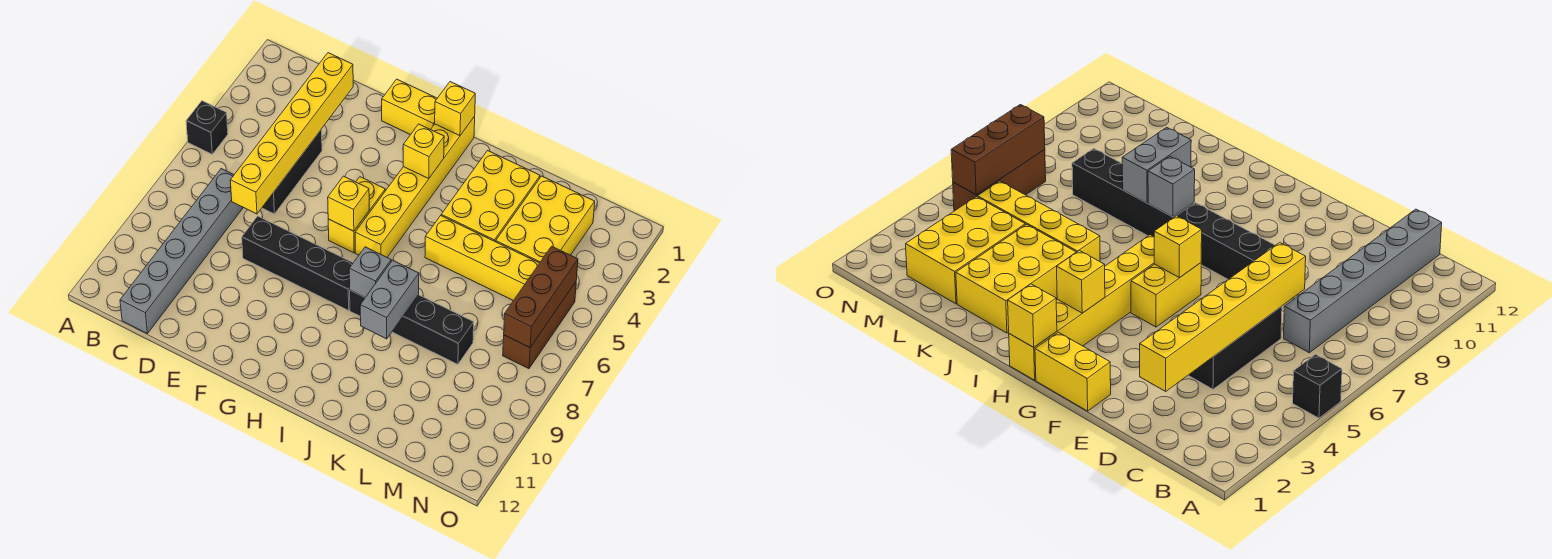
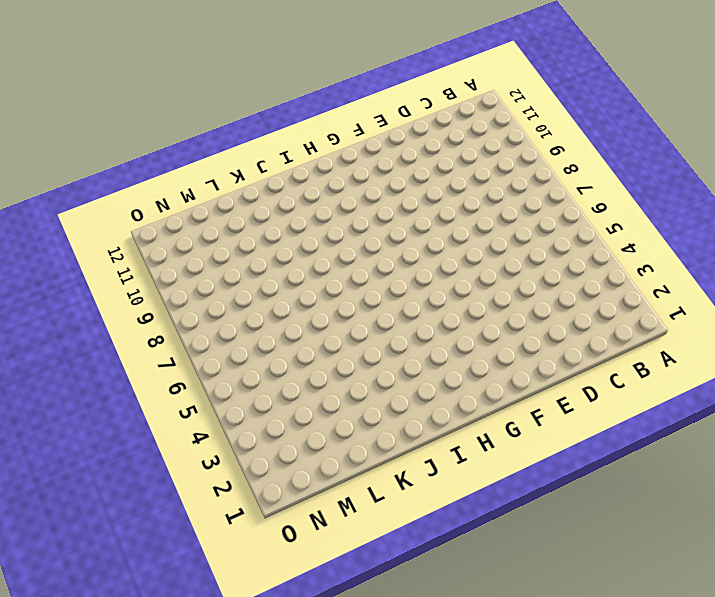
none -> black brick A5 level 1
none -> grey brick C7:C12 level 1
none -> black brick D4:D6 level 1

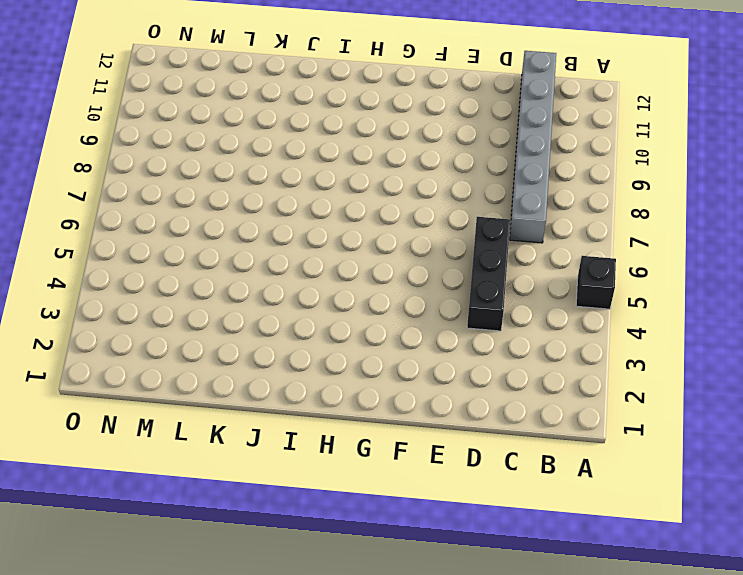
none -> black brick E8:H8 level 1
none -> yellow brick F1:G1 level 1
none -> yellow brick G5:G6 level 1

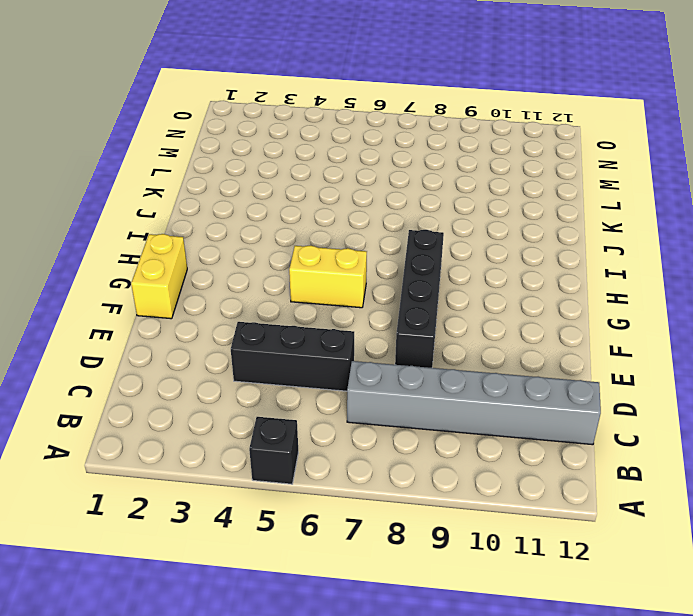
none -> yellow brick H1:H6 level 1
none -> black brick I8:L8 level 1
none -> yellow brick J2:K4 level 1

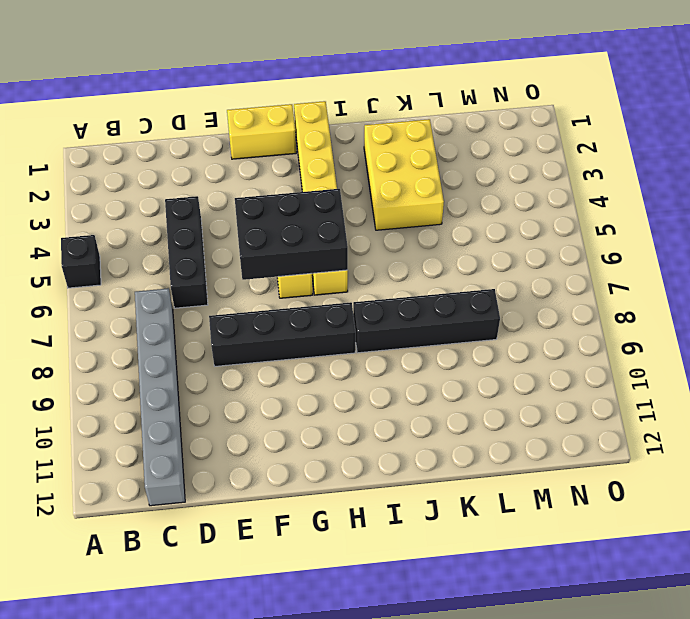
black brick F5:H6 level 2 -> yellow brick G6 level 2
none -> yellow brick J5:M5 level 1
none -> yellow brick L2:M4 level 1
none -> brown brick N5:N7 level 1

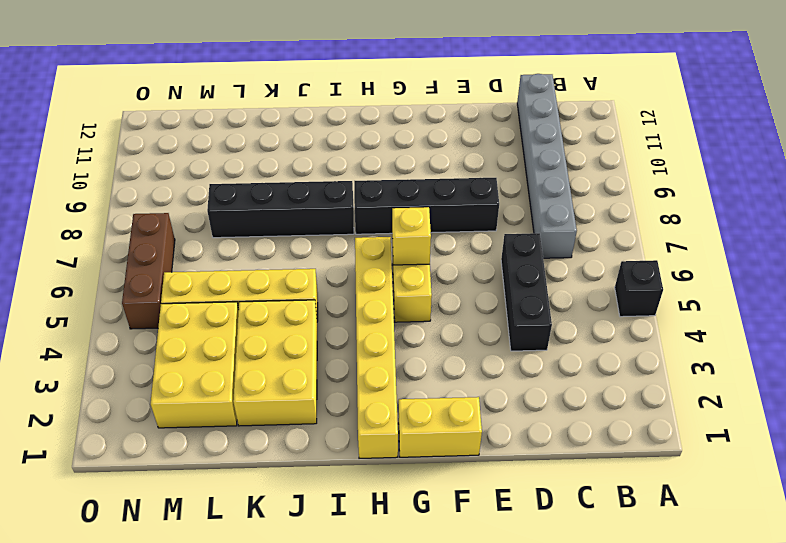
none -> yellow brick D2:D7 level 2
none -> yellow brick H1 level 2
none -> yellow brick H3 level 2

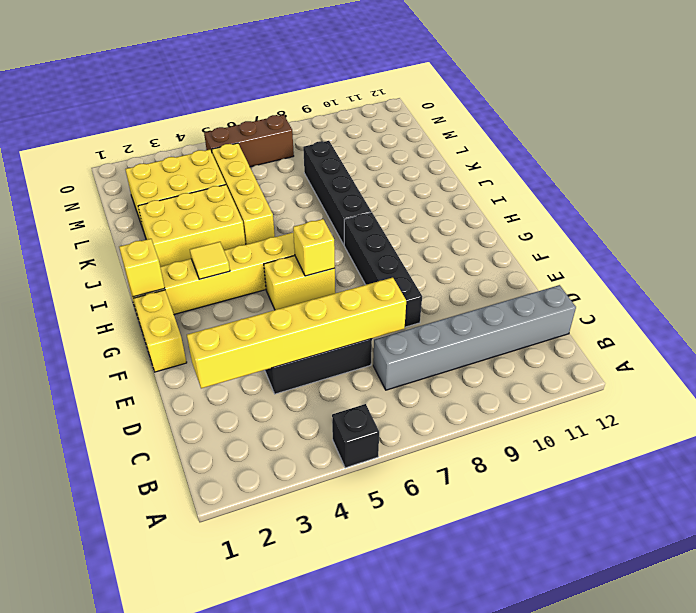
yellow tile H3 level 2 -> yellow brick H3 level 2
none -> grey brick I8 level 2
none -> grey brick J8:J9 level 2
none -> brown brick N5:N7 level 2

